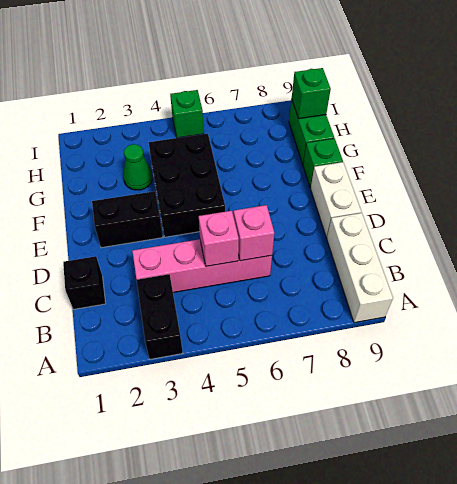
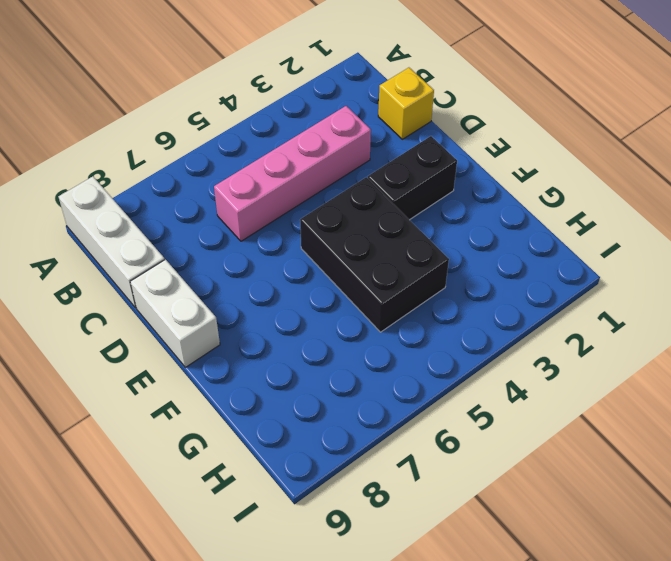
yellow brick C1 level 1 -> black brick C1 level 1
none -> black brick A3:B3 level 1
none -> green brick F9 level 1
none -> green cone G3 level 1

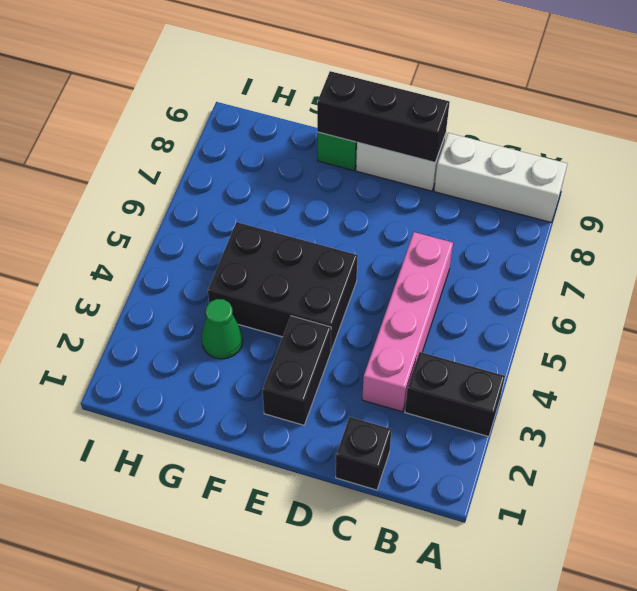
black brick D9:F9 level 2 -> none
none -> green brick G9:H9 level 1
none -> green brick I5 level 1
none -> pink brick C5 level 2

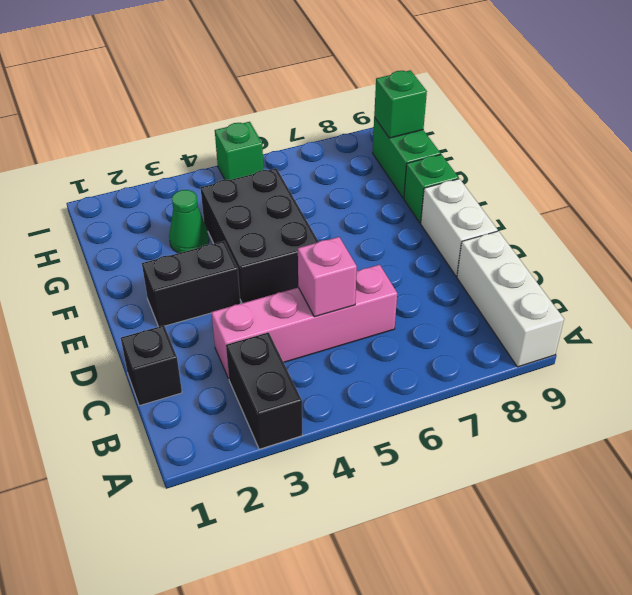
none -> pink brick C6 level 2

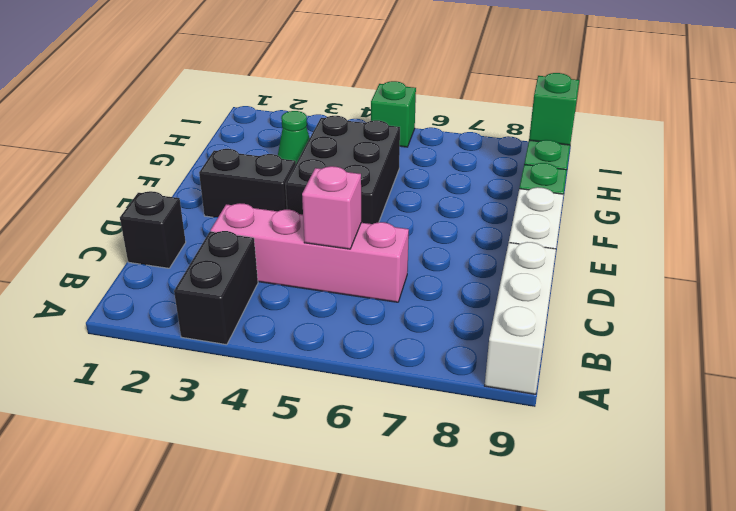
none -> pink brick C6 level 2

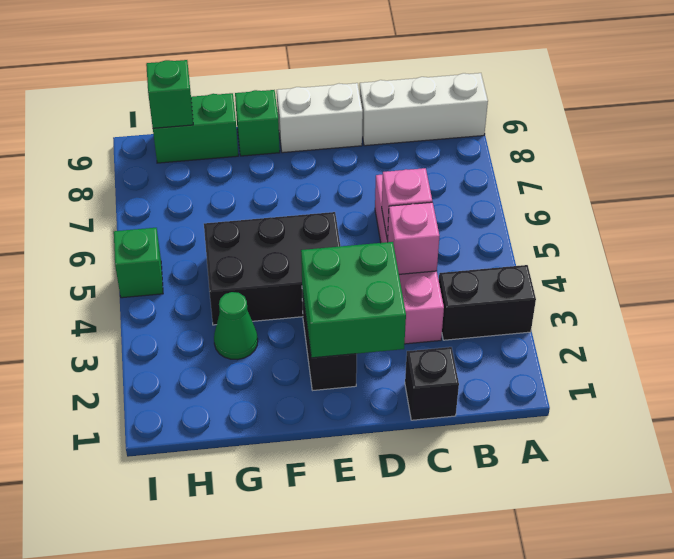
pink brick C4 level 2 -> pink brick C6 level 2
green brick D2:E3 level 2 -> none

